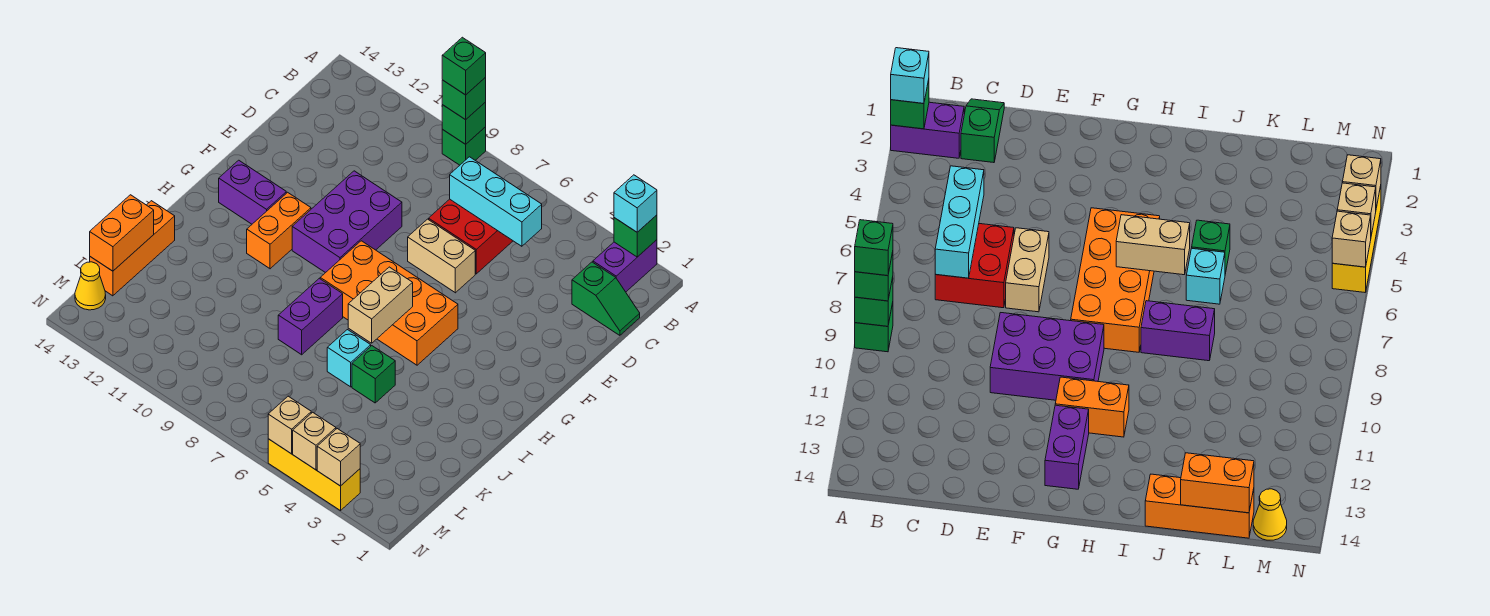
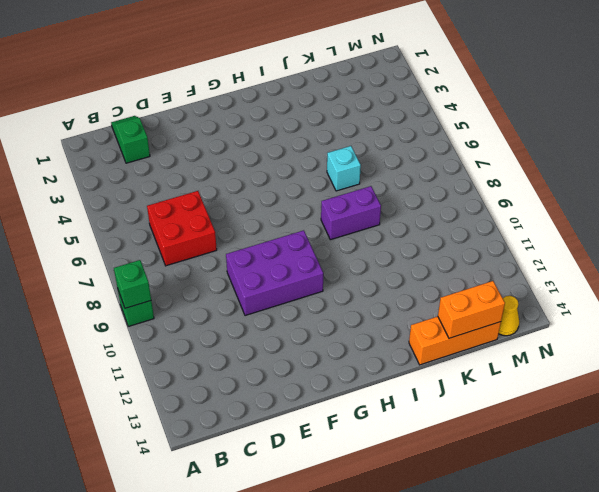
none -> purple brick A2:B2 level 1
none -> tan brick E6:E7 level 1
none -> orange brick G5:H8 level 1

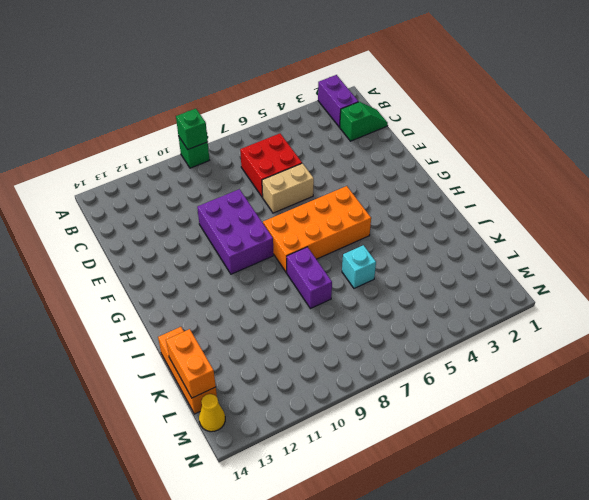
none -> orange brick G11:H11 level 1
none -> purple brick G12:G13 level 1
none -> green brick J5 level 1

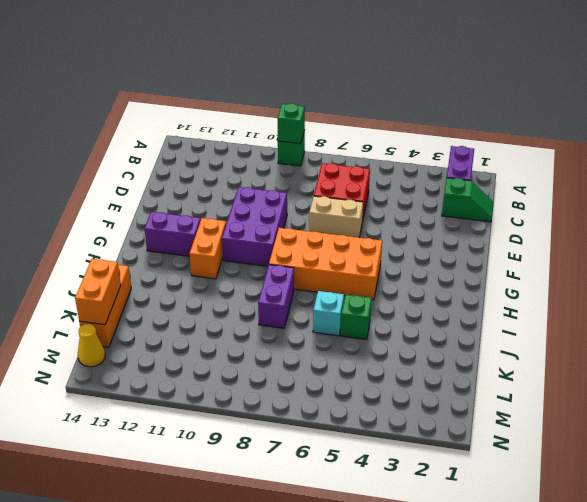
none -> yellow brick N3:N5 level 1
none -> green brick A2 level 2
none -> cyan brick C5:C7 level 2

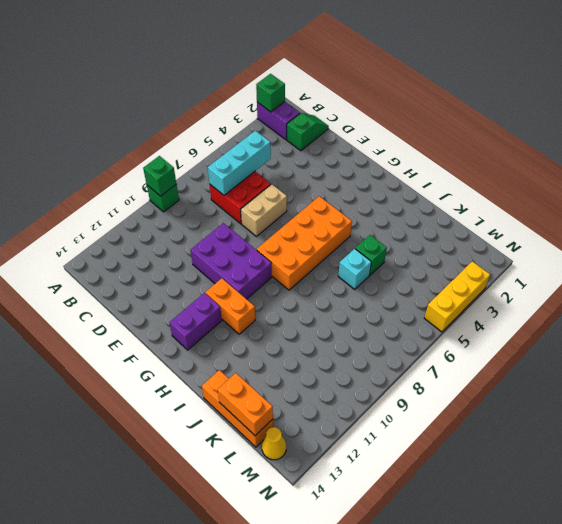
none -> purple brick I8:J8 level 1
none -> tan brick H6:I6 level 2
none -> tan brick N3 level 2

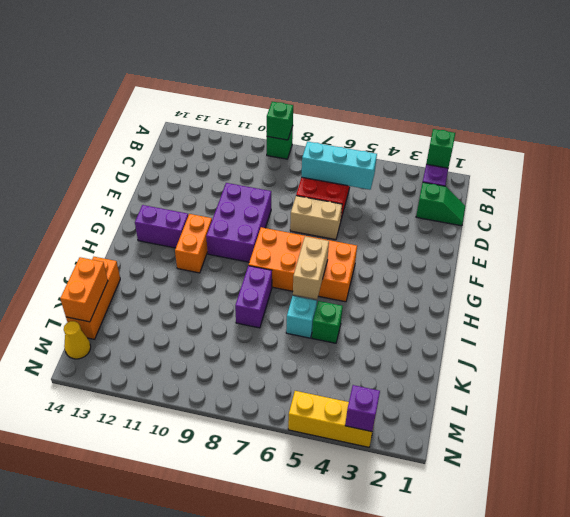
purple brick N3 level 2 -> tan brick N3 level 2
none -> tan brick N4 level 2
none -> tan brick N5 level 2
none -> cyan brick A2 level 3

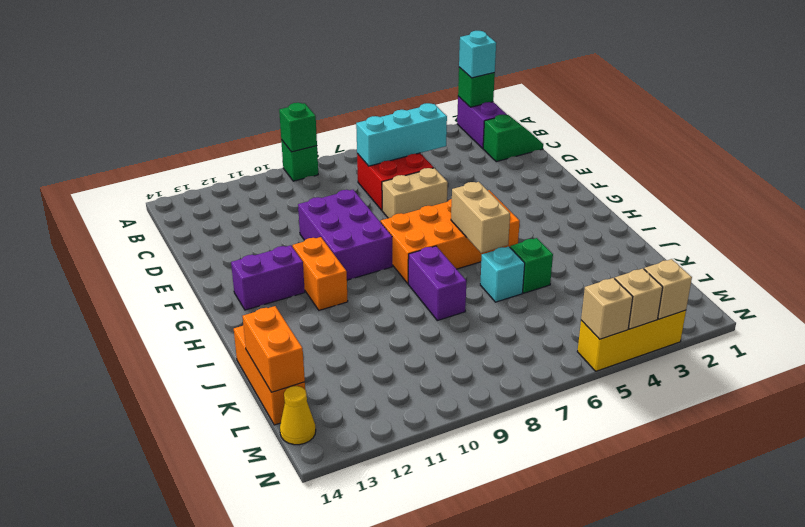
none -> green brick A9 level 3
none -> green brick A9 level 4

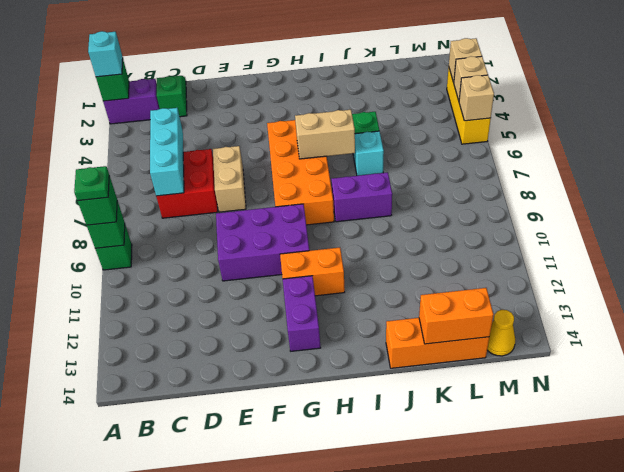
green plate A9 level 4 -> green brick A9 level 4

